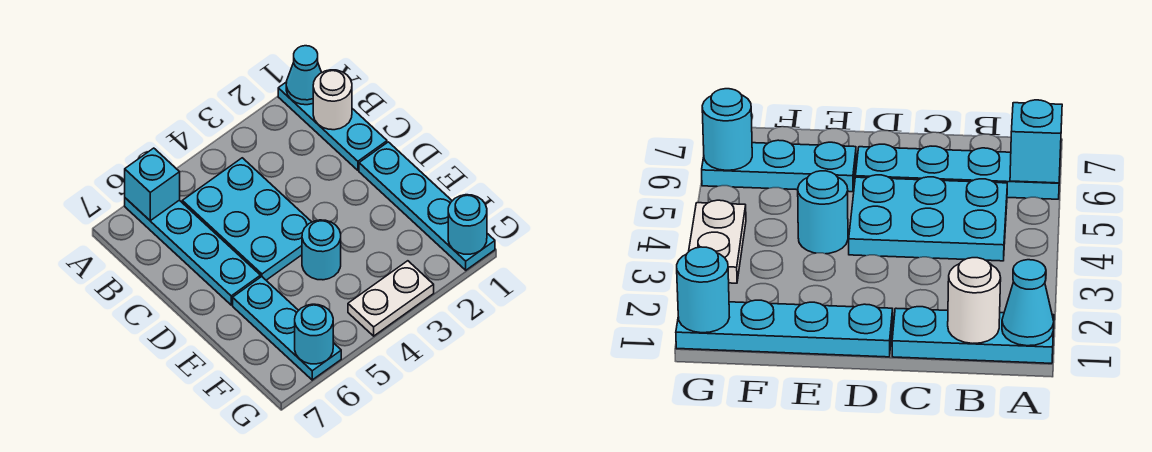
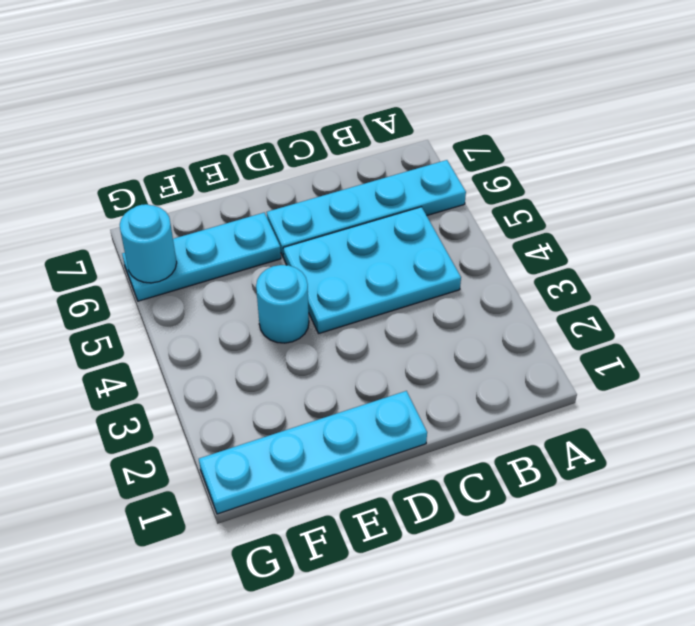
none -> cyan plate A1:C1 level 1
none -> white plate G3:G4 level 1
none -> cyan cone A1 level 2

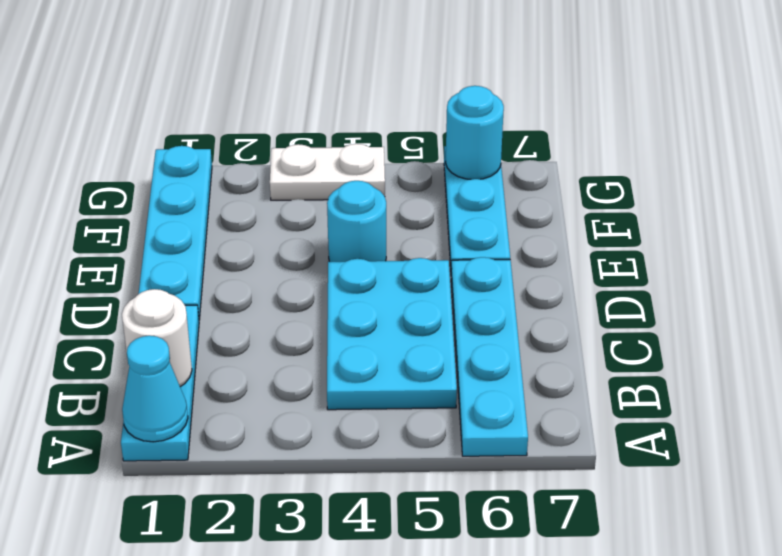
none -> cyan brick A6 level 2
none -> cyan round brick G1 level 2

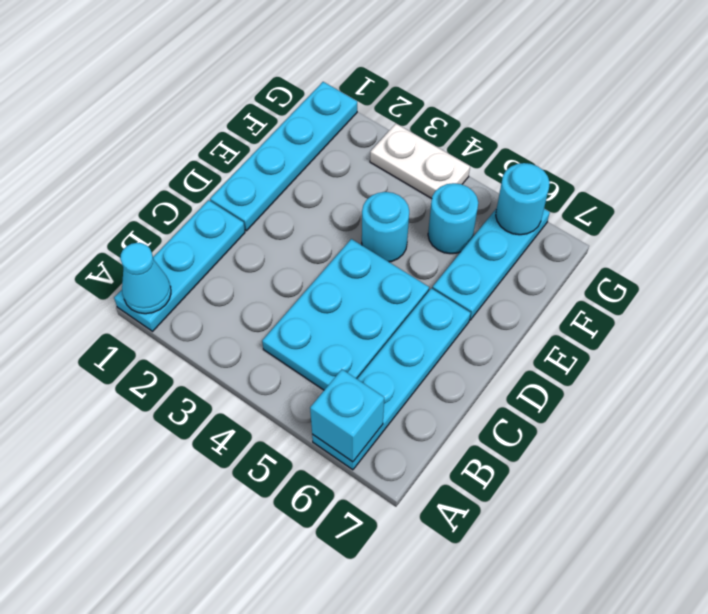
cyan round brick F5 level 1 -> cyan round brick G1 level 2
none -> white round brick B1 level 2

